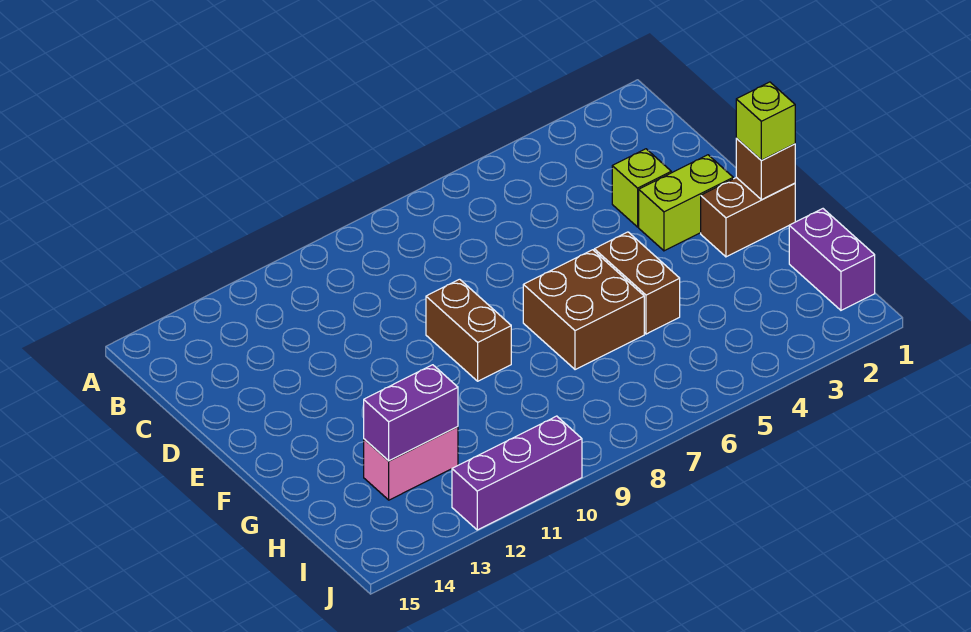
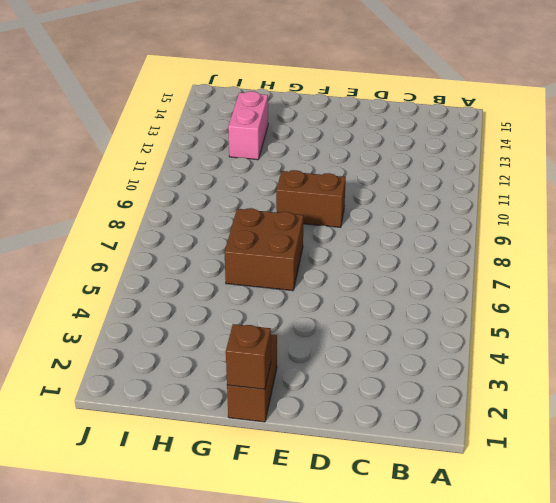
none -> lime brick D3 level 1
none -> lime brick E2:E3 level 1
none -> brown brick F5:G5 level 1

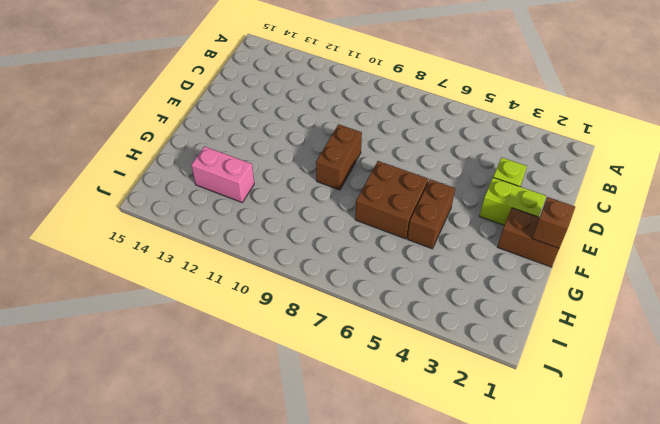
none -> purple brick H1:I1 level 1
none -> purple brick J10:J12 level 1
none -> purple brick H12:H13 level 2

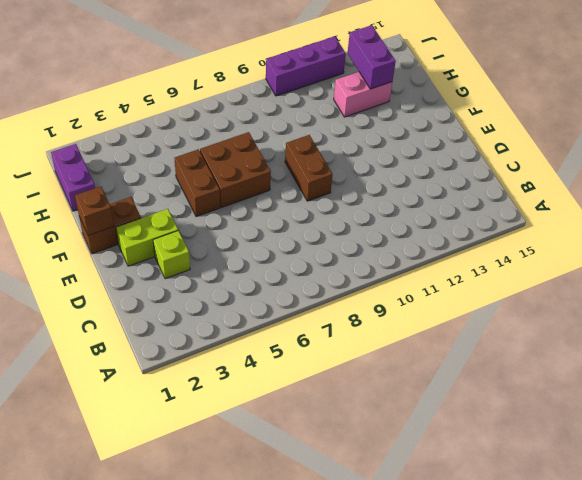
purple brick H13:I13 level 2 -> purple brick H12:H13 level 2
none -> lime brick F1 level 3

